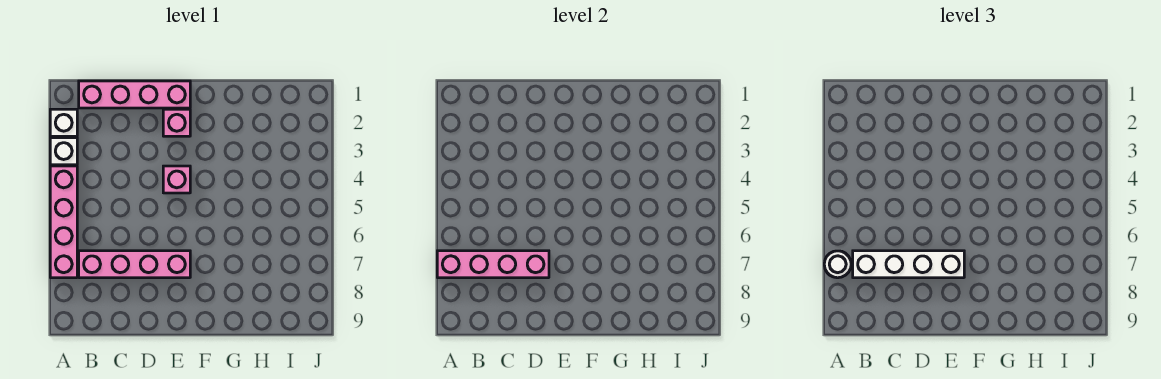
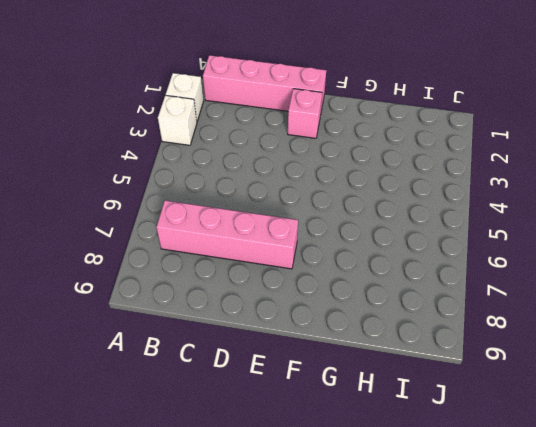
none -> pink brick A4:A7 level 1
none -> pink brick E4 level 1

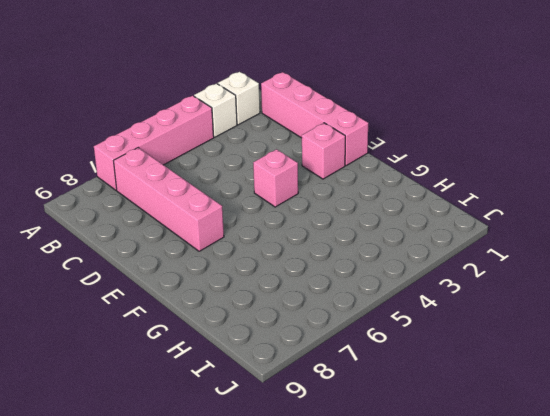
none -> pink brick A7:D7 level 2
none -> white round brick A7 level 3

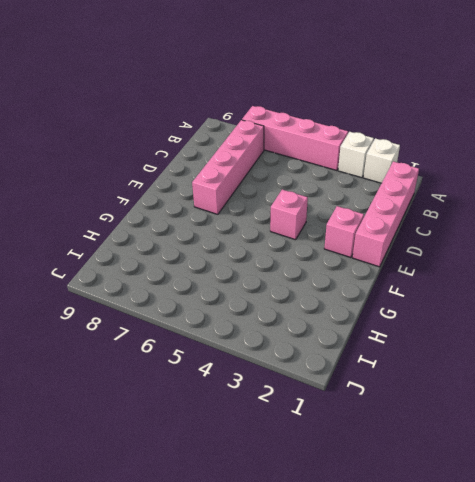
none -> pink brick A7:D7 level 2
none -> white round brick A7 level 3

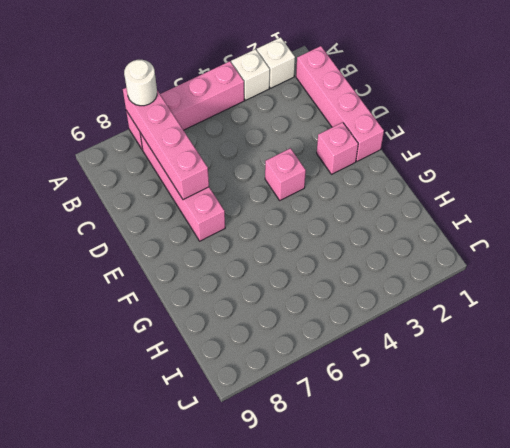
none -> white brick B7:E7 level 3

